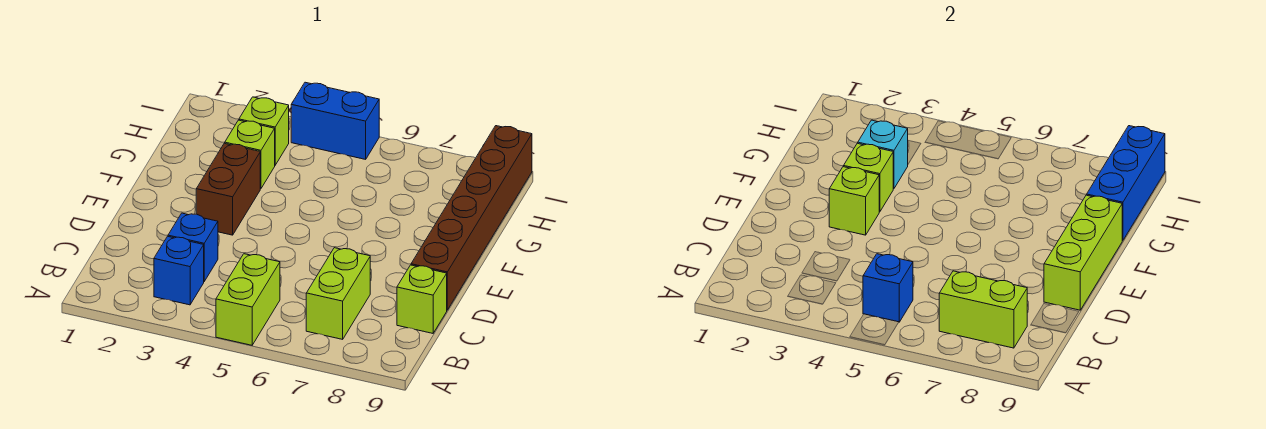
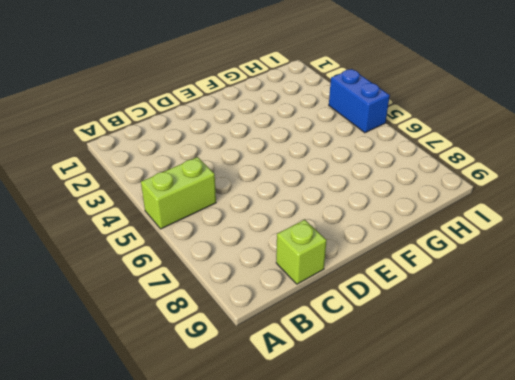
none -> blue brick B3 level 1
none -> lime brick B7:C7 level 1
none -> blue brick C3 level 1

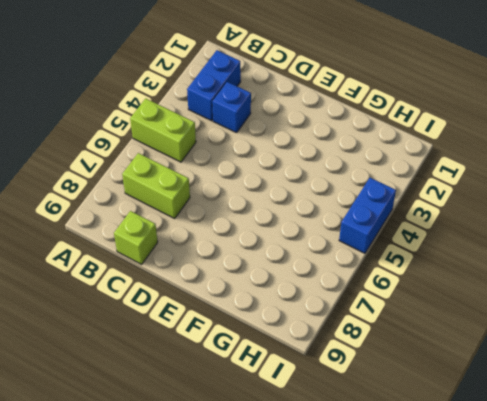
blue brick B2:B3 level 1 -> blue brick B3 level 1
none -> brown brick D9:I9 level 1
none -> brown brick E3:F3 level 1
none -> lime brick G3 level 1

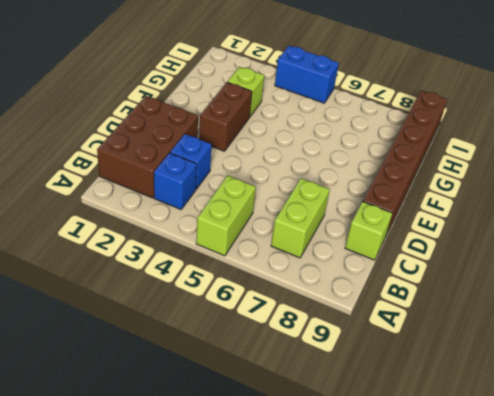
brown brick B1:D2 level 1 -> none
none -> lime brick H3 level 1
none -> blue brick B5 level 2
none -> lime brick B7:B8 level 2

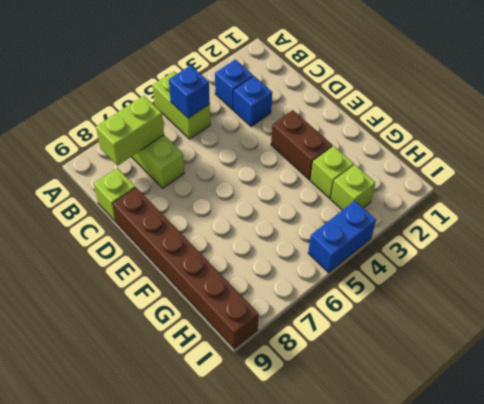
none -> lime brick D9:F9 level 2
none -> lime brick E3 level 2
none -> lime brick F3 level 2

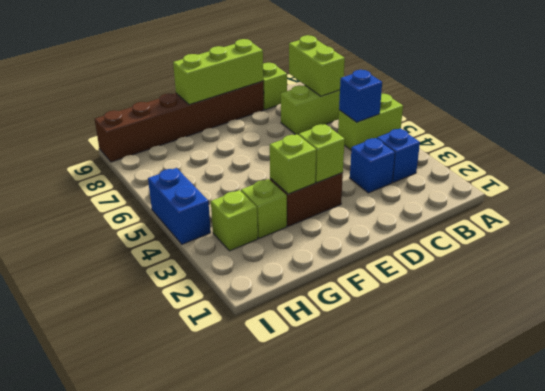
none -> cyan brick G3 level 2
none -> blue brick G9:I9 level 2

